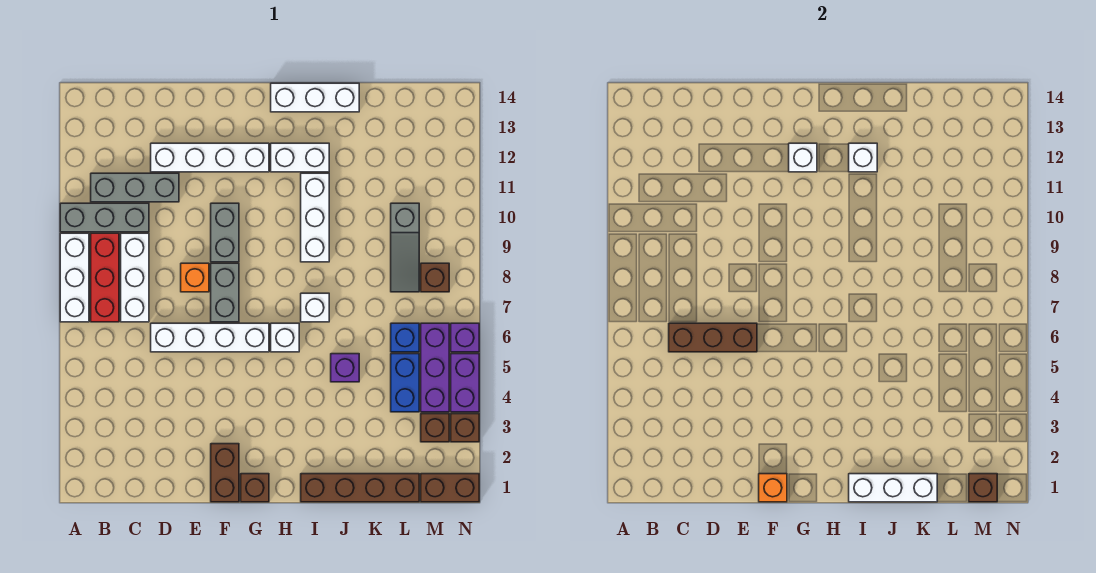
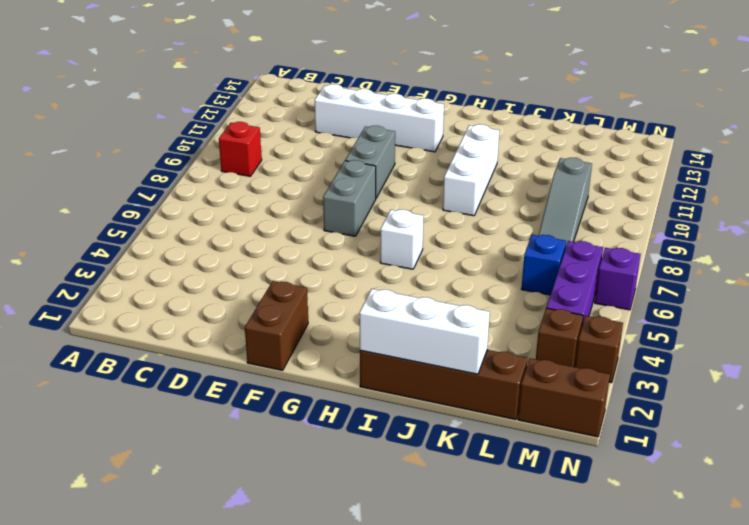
red brick B9 level 1 -> red brick B7:B9 level 1
none -> white brick A7:A9 level 1
none -> grey brick A10:C10 level 1
none -> grey brick B11:D11 level 1
none -> white brick C7:C9 level 1

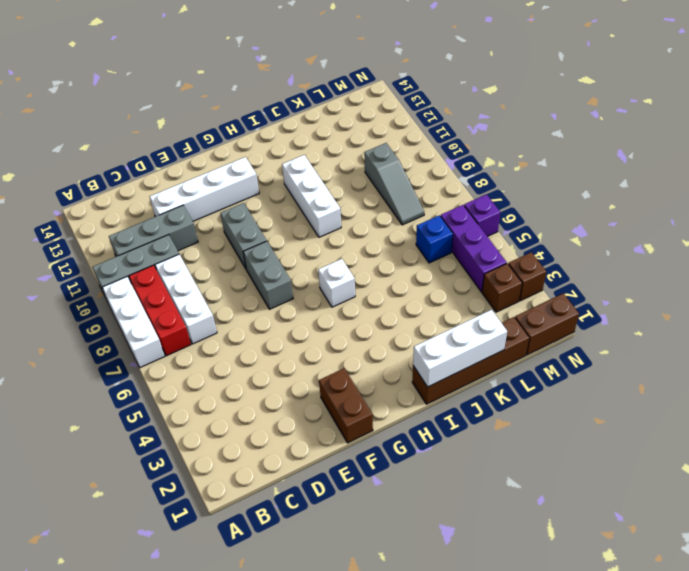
none -> white brick D6:G6 level 1
none -> orange brick E8 level 1
none -> brown brick G1 level 1
none -> white brick H12:I12 level 1

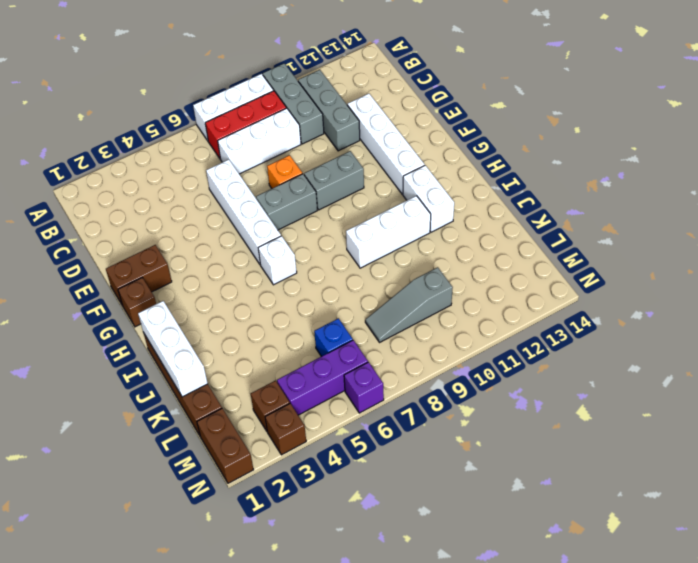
none -> white brick H14:J14 level 1
none -> white brick I7 level 1
none -> purple brick J5 level 1
none -> blue brick L4:L5 level 1

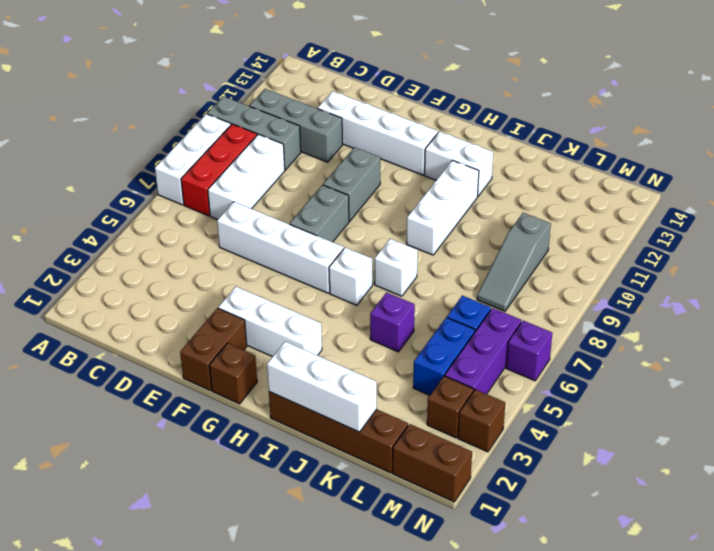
white brick F3:H3 level 1 -> white brick H14:J14 level 1
none -> orange brick E8 level 1
none -> brown brick M8 level 1
none -> purple brick N4:N5 level 1
none -> brown brick C6:E6 level 2

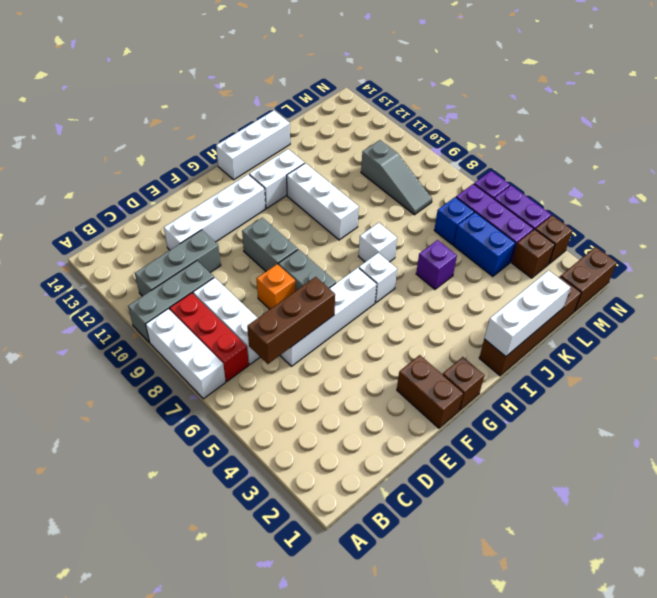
none -> brown brick M8 level 1
none -> orange brick F1 level 2
none -> white brick G12 level 2
none -> white brick I12 level 2

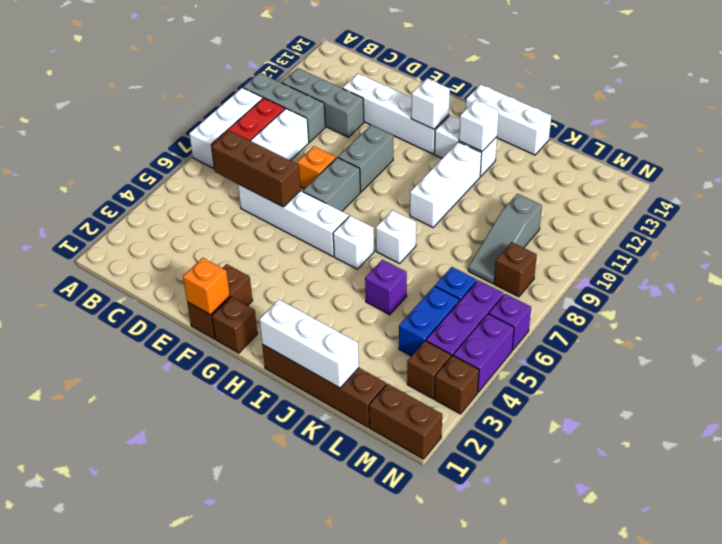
none -> brown brick M1 level 2

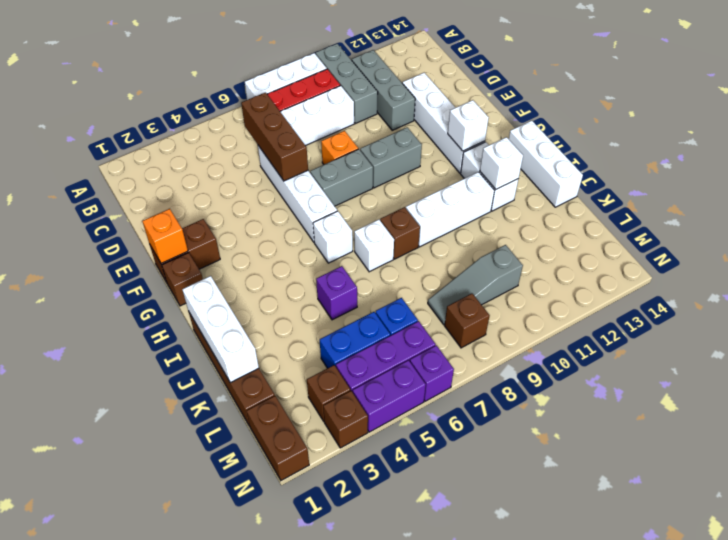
brown brick I8 level 1 -> brown brick M1 level 2

